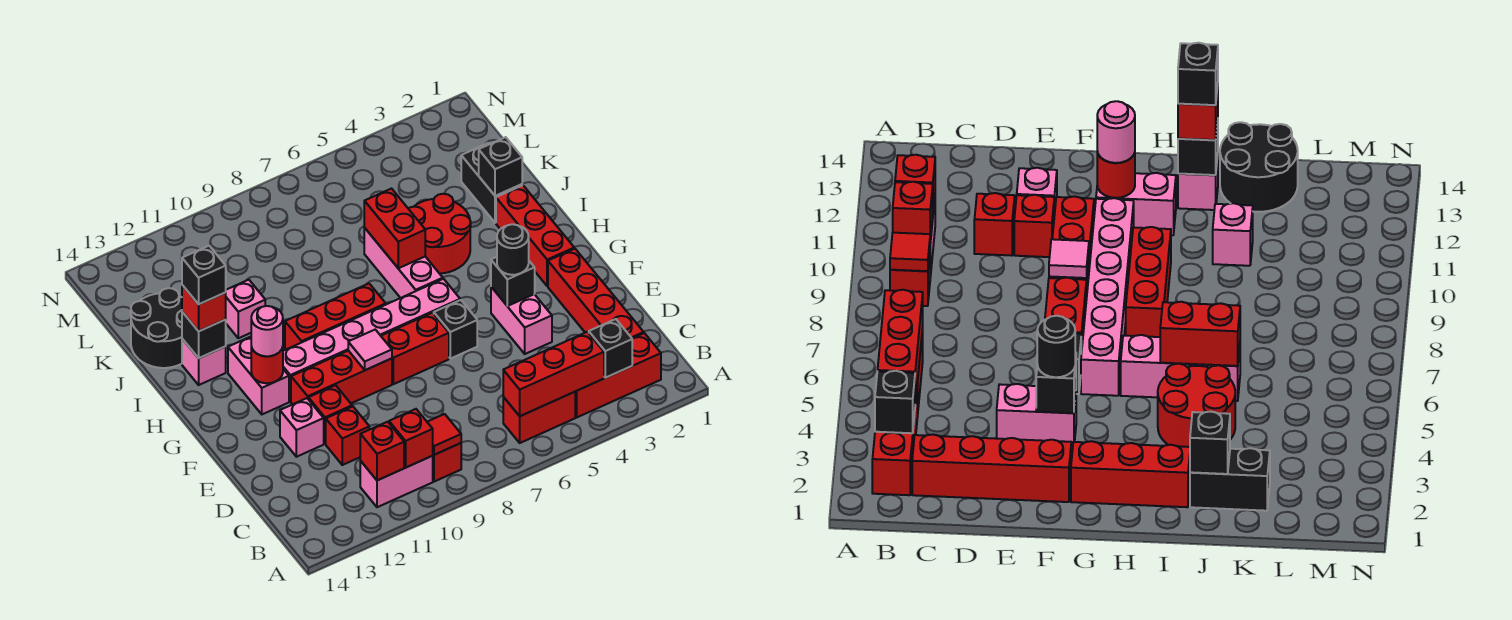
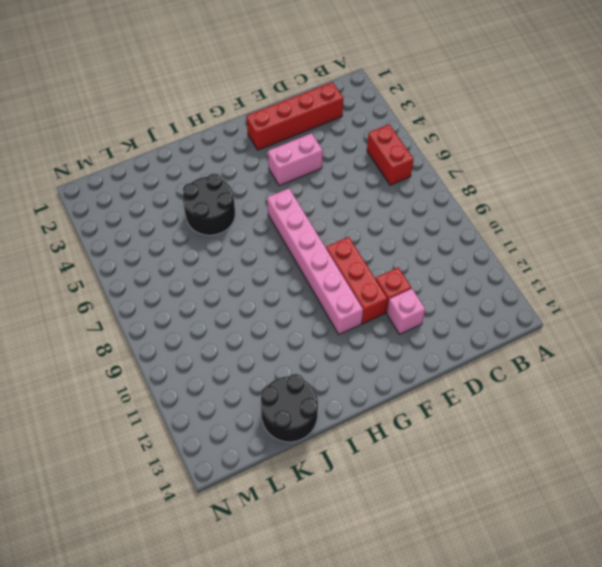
black round brick I4:J5 level 1 -> red round brick I4:J5 level 1
none -> red brick B2:B4 level 1
none -> red brick B9 level 1
none -> pink brick B10:B11 level 1
none -> red brick D11 level 1

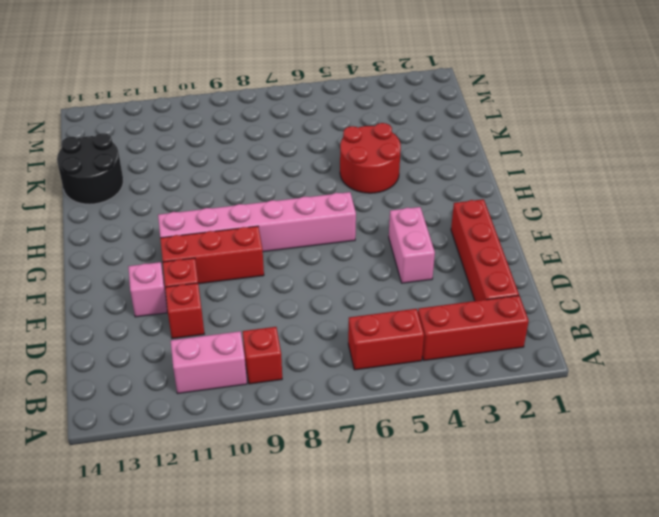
none -> black brick F6 level 1
none -> red brick F7:F8 level 1
none -> red brick G2:I2 level 1
none -> pink brick G12:H12 level 1

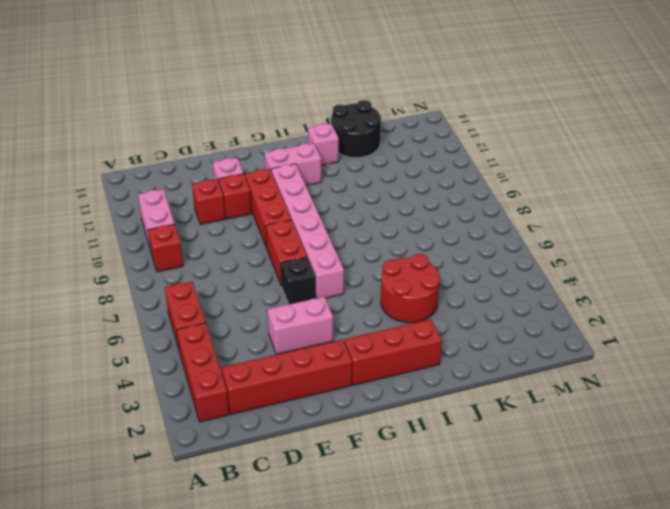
none -> pink brick H6:J6 level 1
none -> red brick H8:H10 level 1
none -> black brick J2:K2 level 1
none -> pink brick J11 level 1

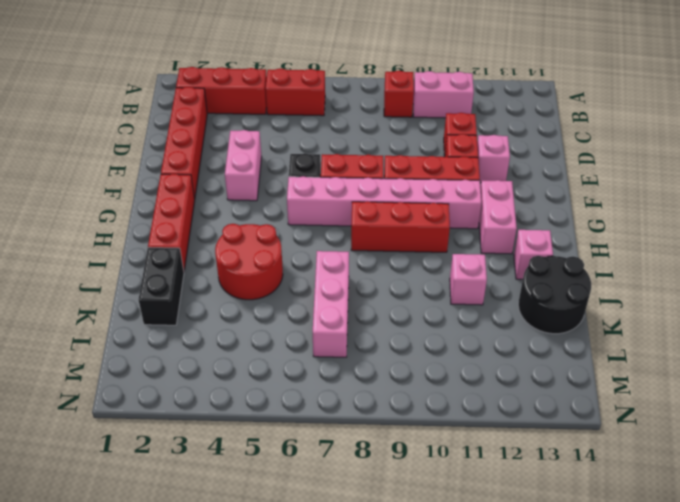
pink brick J7:L7 level 1 -> pink brick H6:J6 level 1
none -> black brick B3 level 2
none -> red brick B4:B6 level 2
none -> red tile B9 level 2
none -> red brick B10 level 2

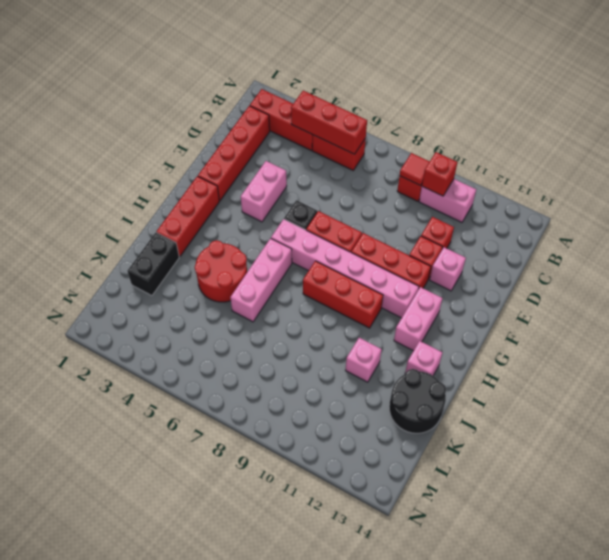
none -> black brick B3 level 2
none -> red brick B11 level 2
none -> black brick F4 level 2
none -> pink tile F9 level 2

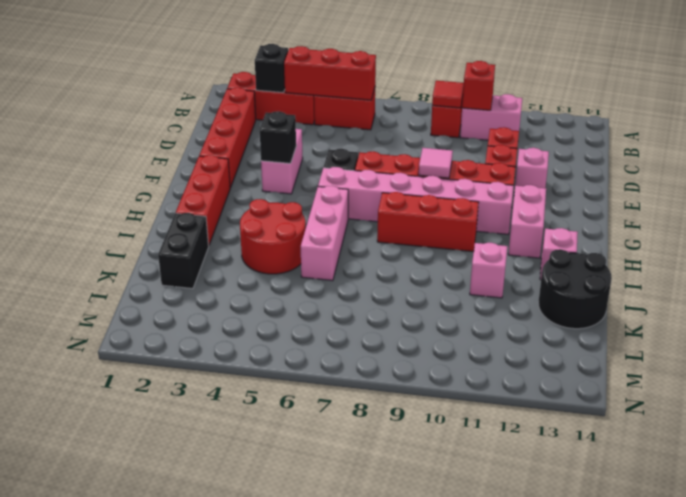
none -> red brick B11 level 2
none -> red round brick G12 level 2
none -> red brick I6:J6 level 2
none -> black brick I13 level 2

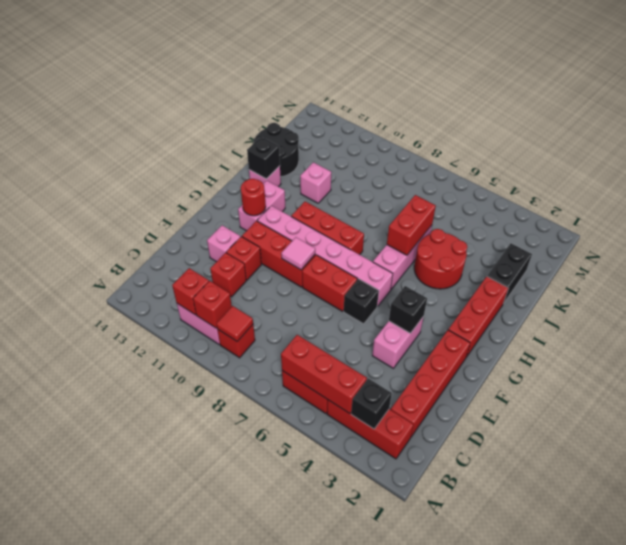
none -> black brick J2 level 2
none -> black round brick F4 level 3
none -> pink round brick G12 level 3
none -> red brick I13 level 3

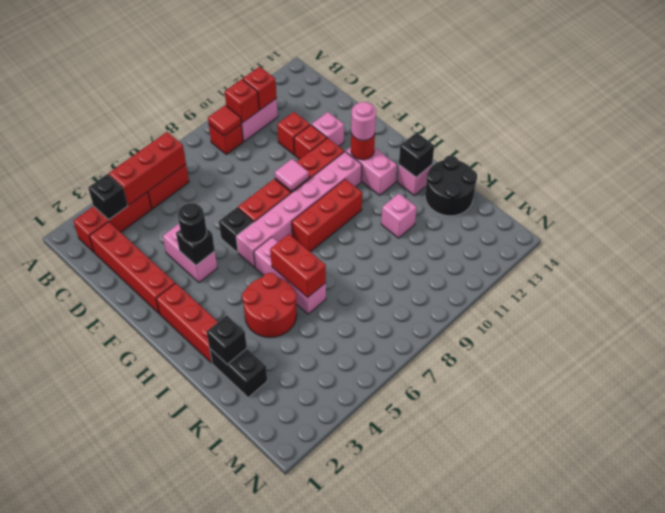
none -> red brick I13 level 3
none -> black brick I13 level 4

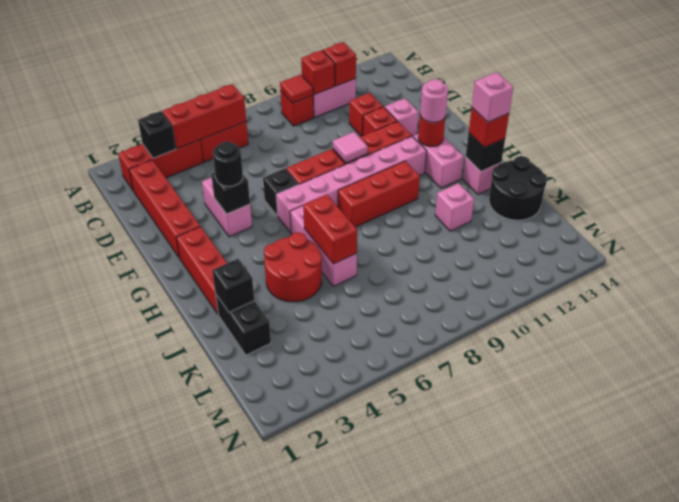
pink brick I13 level 4 -> black brick I13 level 4

